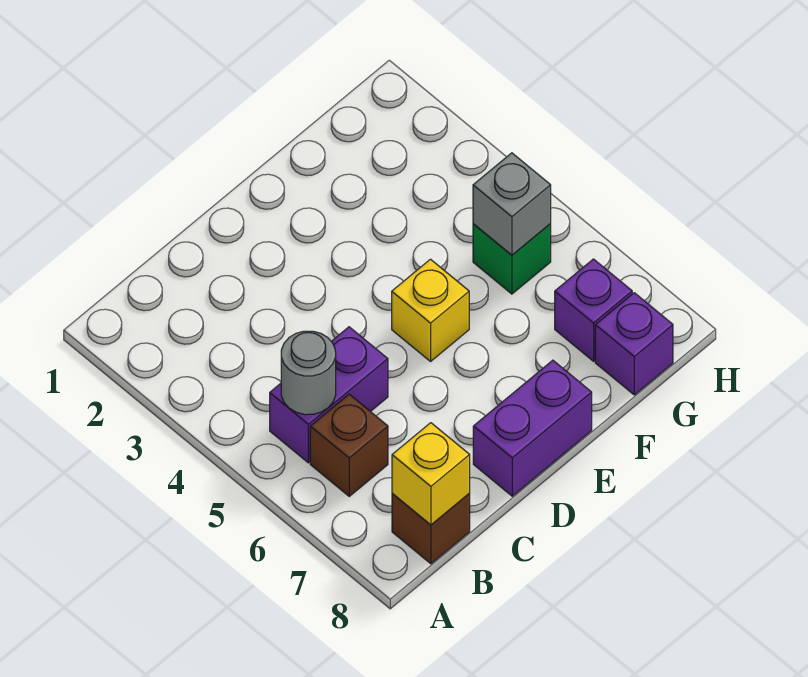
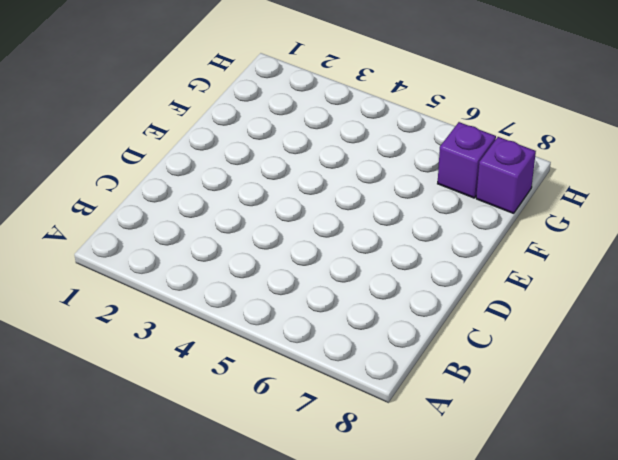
none -> purple brick B5:C5 level 1
none -> brown brick B6 level 1

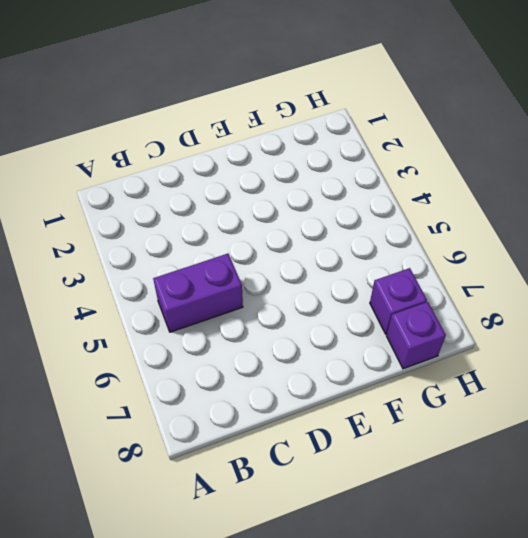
none -> brown brick B6 level 1
none -> brown brick B8 level 1

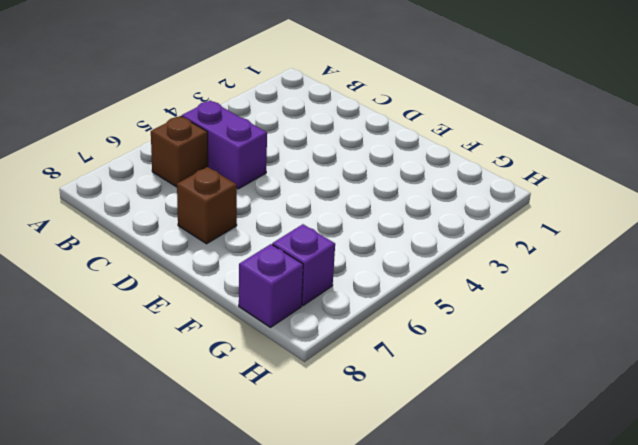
brown brick D7 level 1 -> brown brick B8 level 1
none -> purple brick D8:E8 level 1
none -> yellow brick E5 level 1

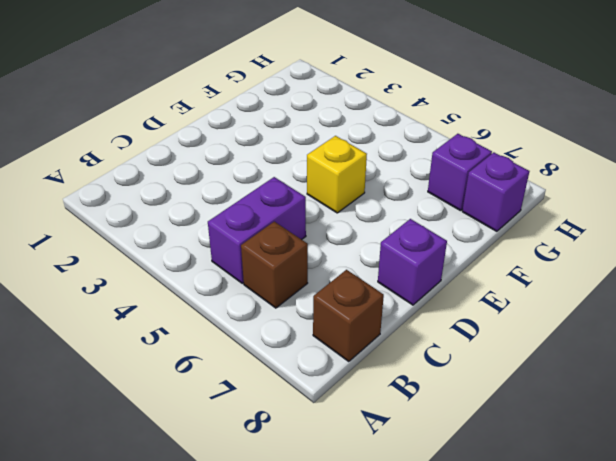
purple brick D8 level 1 -> purple brick D8:E8 level 1
none -> green brick G5 level 1
none -> grey round brick B5 level 2

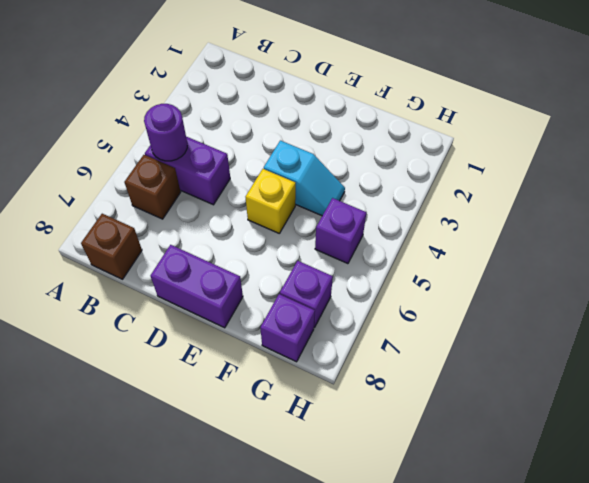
purple round brick B5 level 2 -> grey round brick B5 level 2
cyan slope E4:F4 level 1 top E -> none
purple brick G5 level 1 -> green brick G5 level 1
none -> yellow brick B8 level 2
none -> grey brick G5 level 2

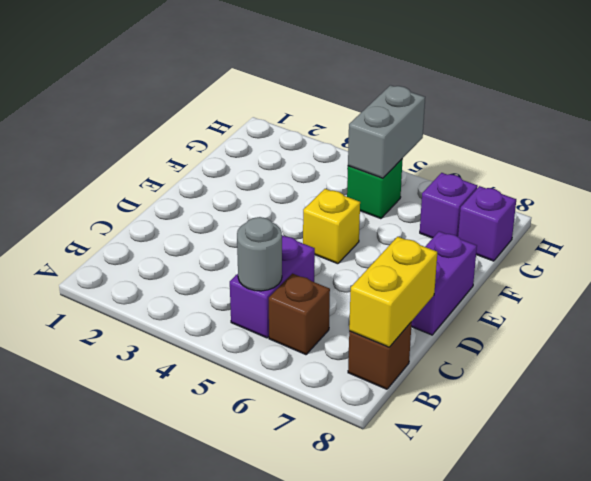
yellow brick B8:C8 level 2 -> yellow brick B8 level 2
grey brick G5:H5 level 2 -> grey brick G5 level 2

